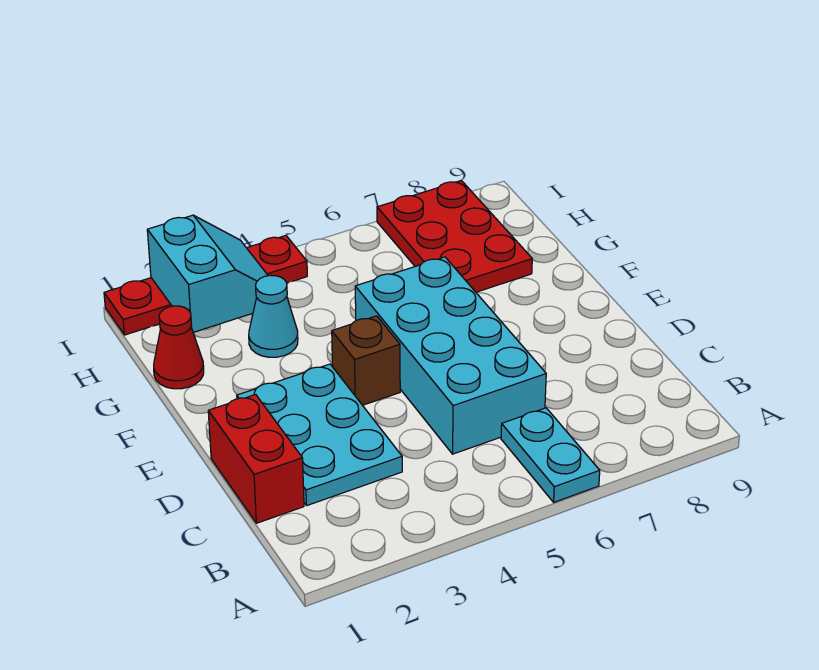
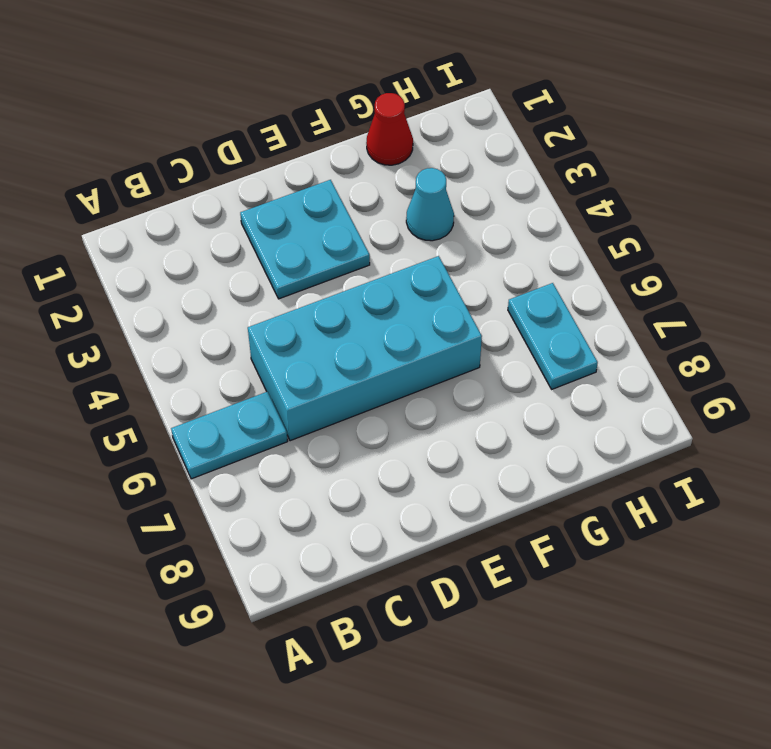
cyan plate D2:E3 level 1 -> cyan plate C2:E3 level 1
cyan plate H6:H7 level 1 -> red plate G7:I8 level 1
none -> red brick C1:D1 level 1
none -> brown brick E4 level 1

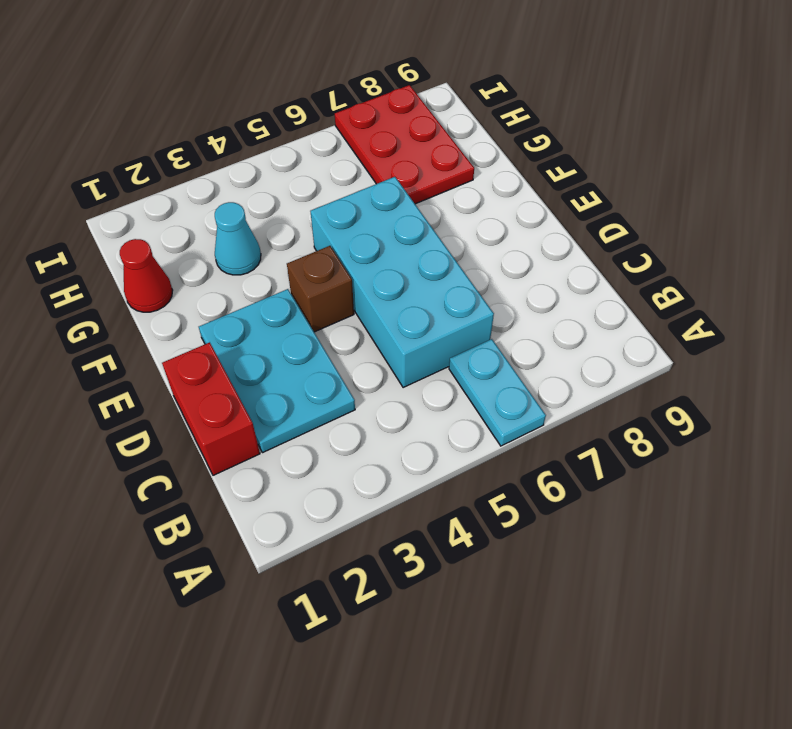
none -> red plate I1:I4 level 1
none -> cyan slope H2:I3 level 2 top 2

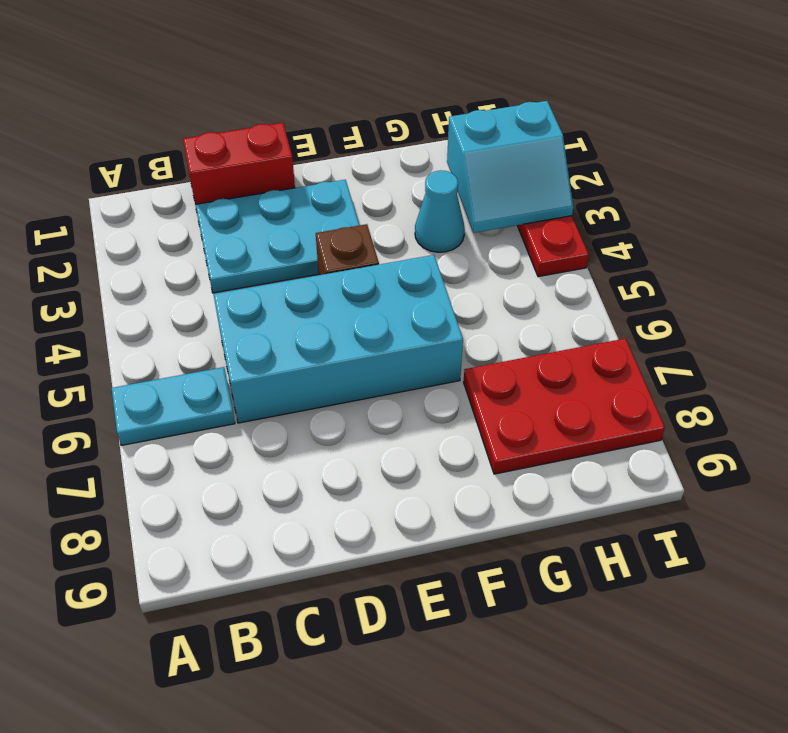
none -> red cone G1 level 1

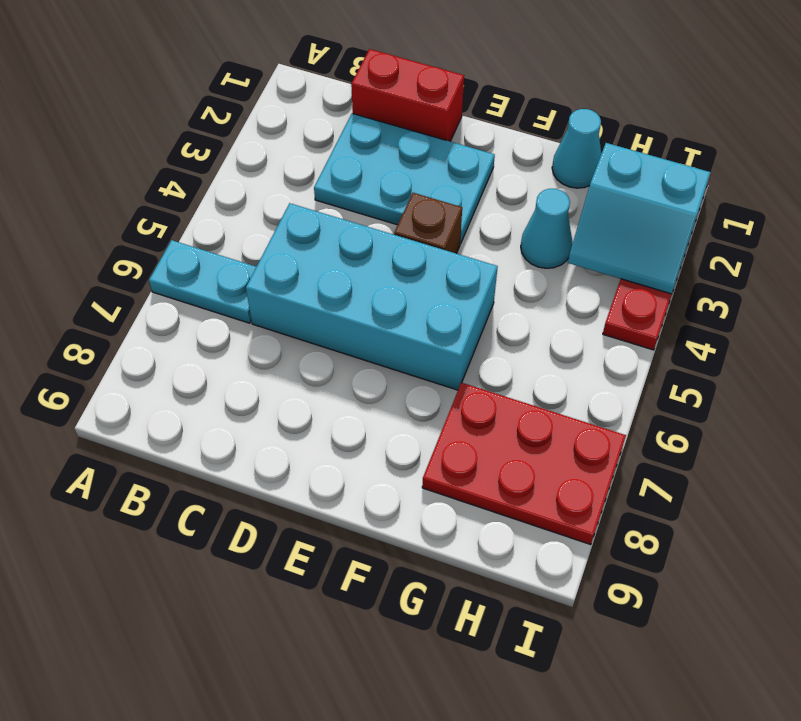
cyan cone G1 level 1 -> red cone G1 level 1

